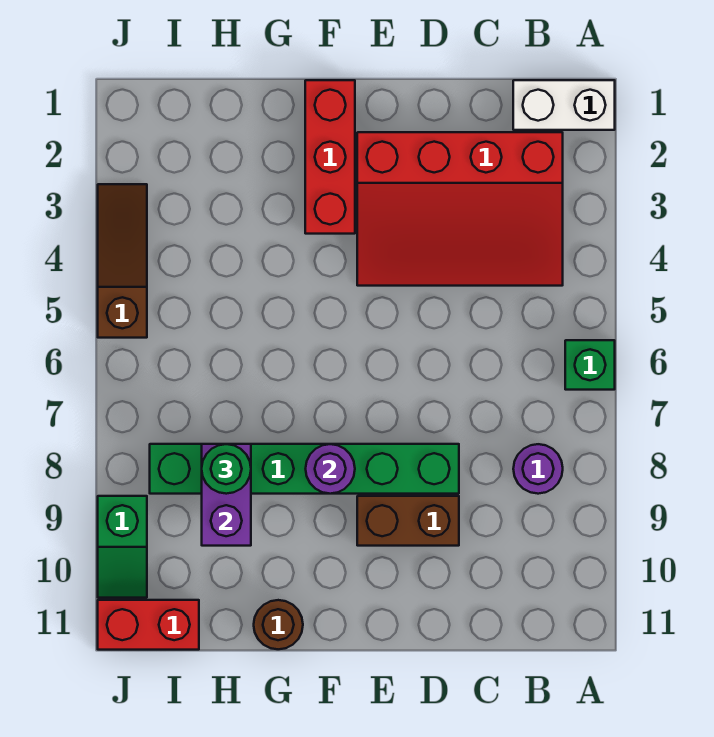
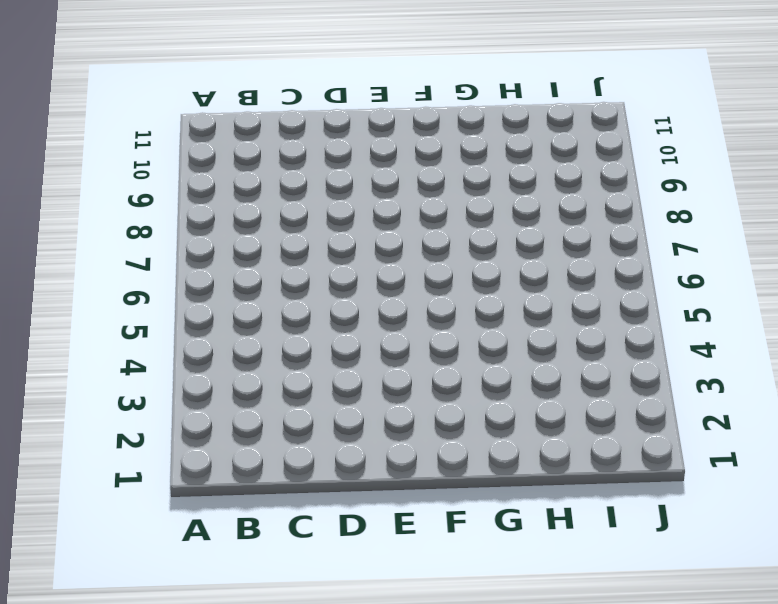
none -> white brick A1:B1 level 1
none -> green brick A6 level 1
none -> red slope B2:E4 level 1 top 2

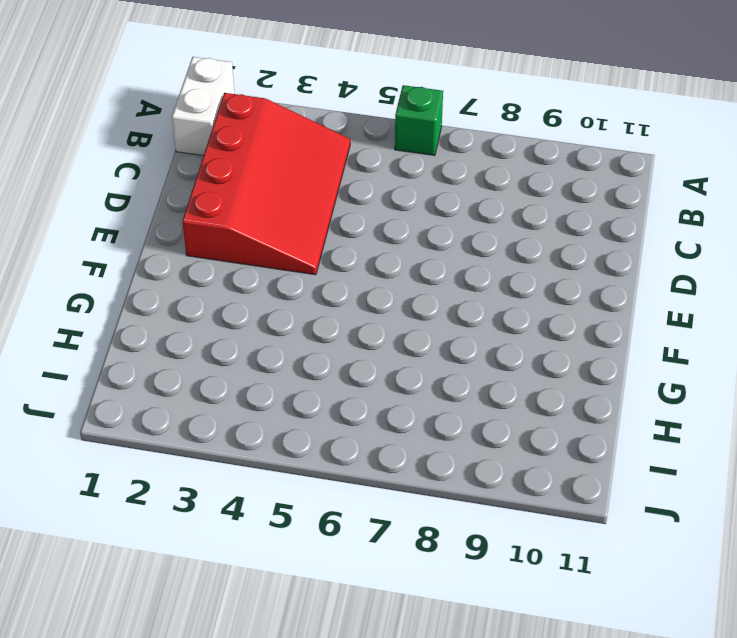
none -> purple round brick B8 level 1
none -> green brick D8:I8 level 1
none -> brown brick D9:E9 level 1

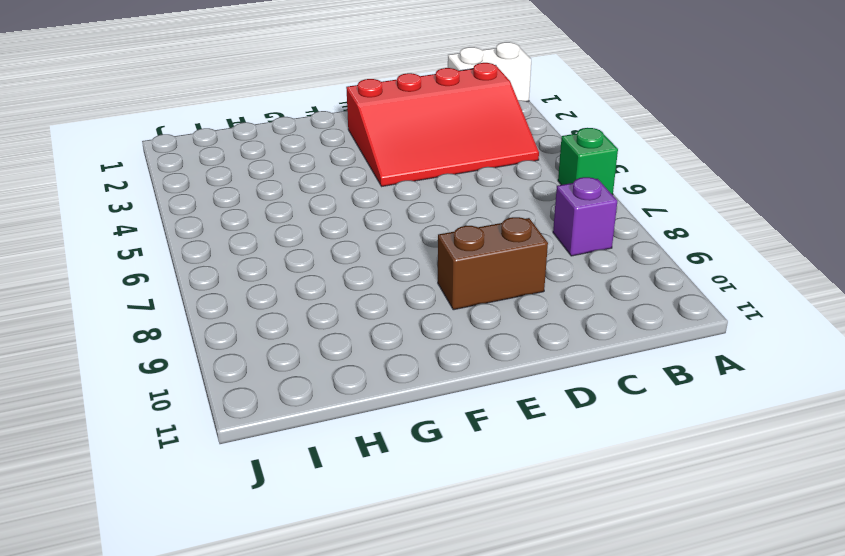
purple brick B8 level 1 -> purple round brick B8 level 1
none -> green brick D8:I8 level 1
none -> red brick F1:F3 level 1
none -> brown round brick G11 level 1

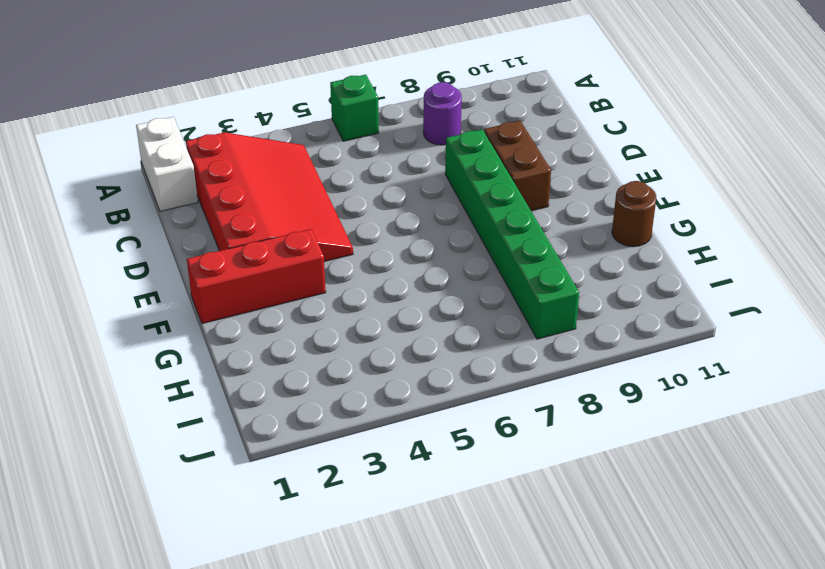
none -> red brick I11:J11 level 1
none -> brown slope J3:J5 level 1 top 5
none -> green slope J9:J10 level 1 top 9

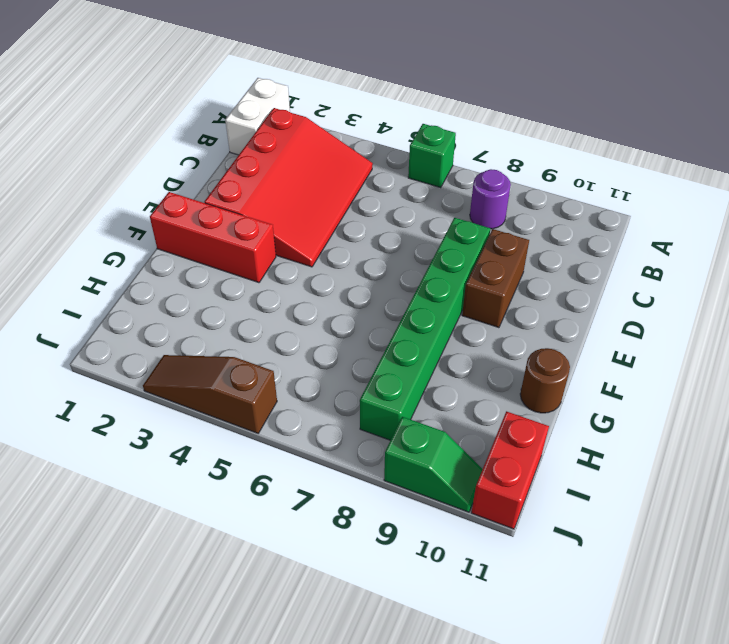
none -> purple round brick F8 level 2
none -> purple brick H8:H9 level 2
none -> green round brick H8 level 3

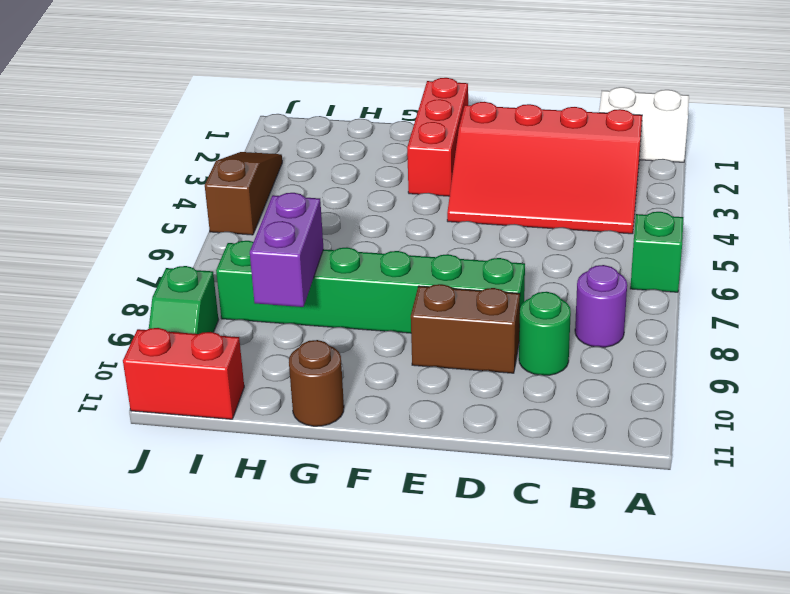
green round brick C9 level 1 -> green round brick H8 level 3
none -> purple round brick F8 level 2

